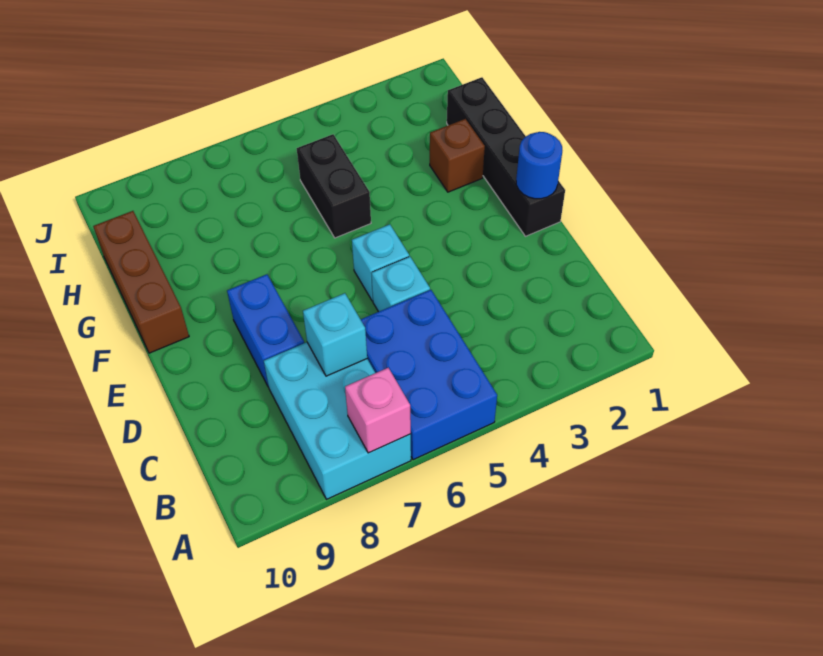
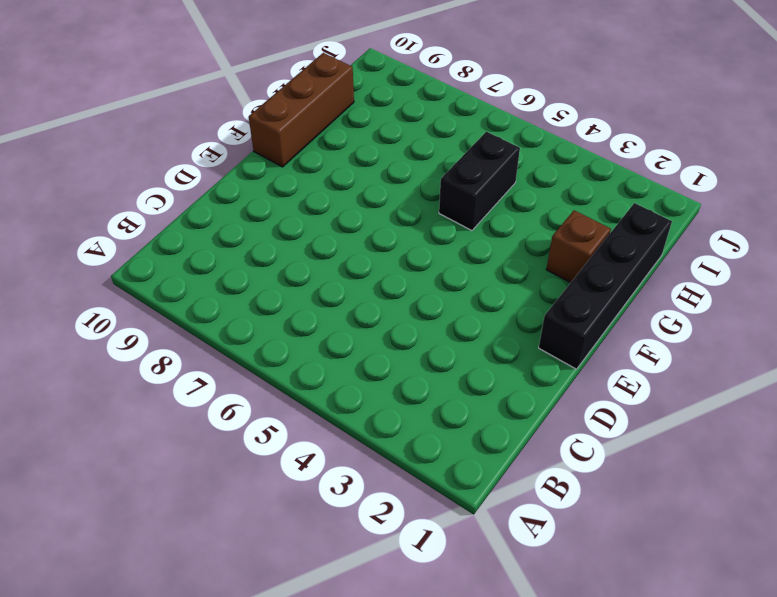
none -> blue brick A5:C6 level 1
none -> cyan brick A7:C8 level 1
none -> cyan brick D5 level 1

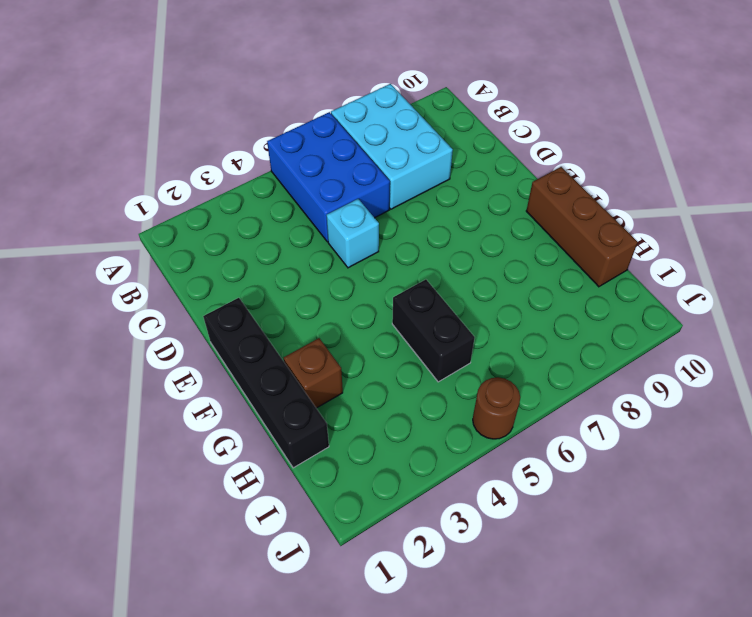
brown round brick J5 level 1 -> none
none -> blue brick D8:E8 level 1
none -> cyan brick E5 level 1
none -> pink brick A7 level 2

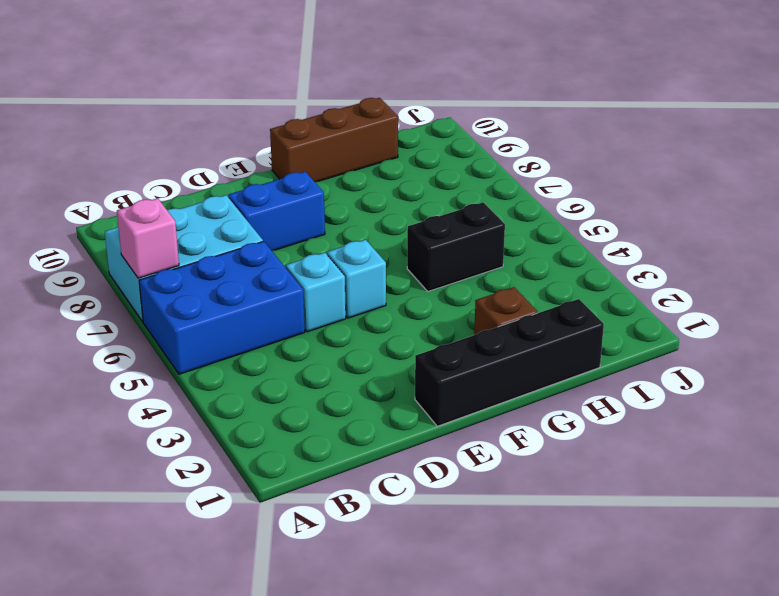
none -> cyan brick C7 level 2
none -> blue round brick E1 level 2

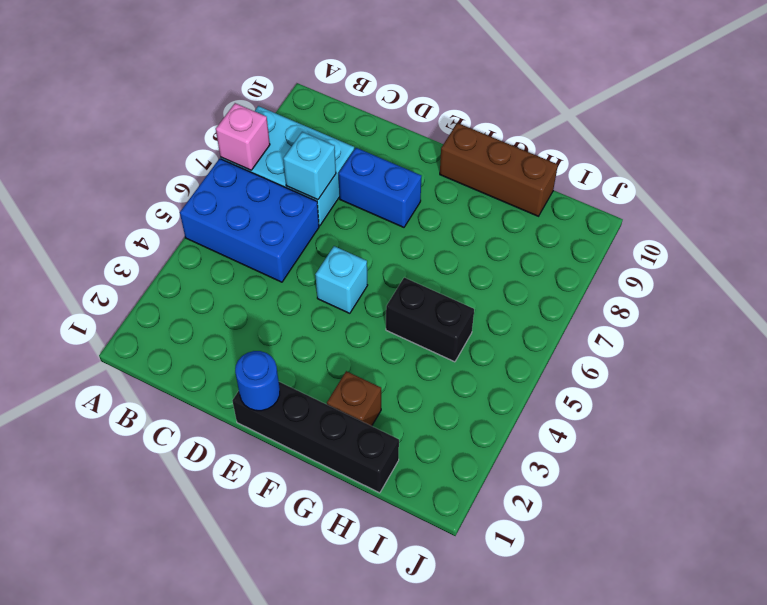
none -> cyan brick D5 level 1

